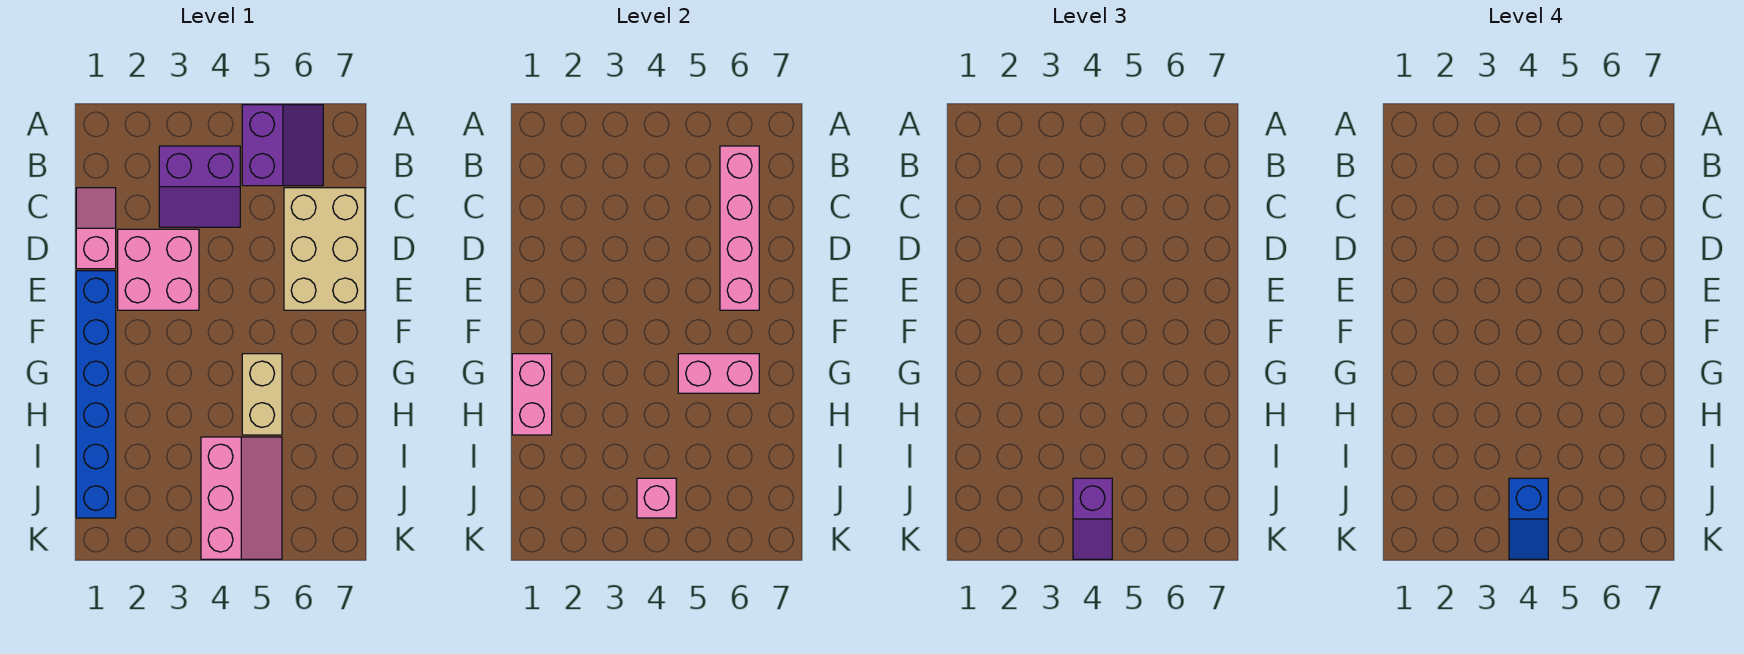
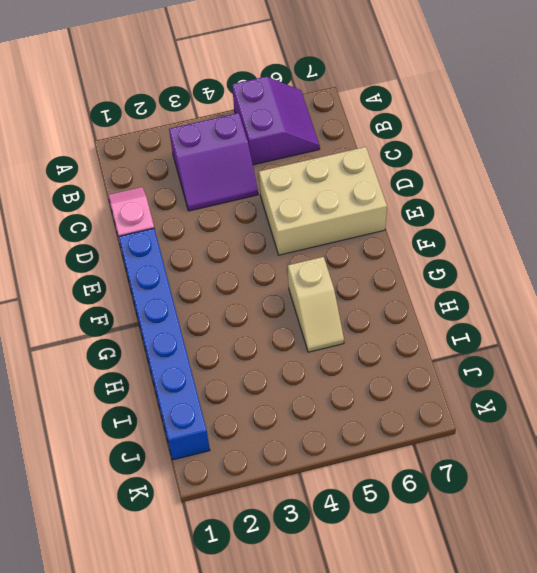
tan brick D5:E7 level 1 -> tan brick C6:E7 level 1
tan slope G5:H5 level 1 top G -> tan brick G5:H5 level 1
none -> pink brick D2:E3 level 1
none -> pink slope I4:K5 level 1 top 4
none -> pink brick B6:E6 level 2

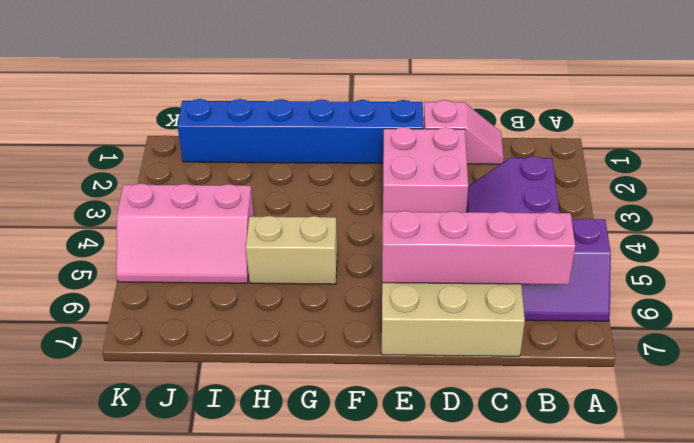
none -> pink brick G1:H1 level 2
none -> pink brick G5:G6 level 2
none -> pink brick J4 level 2

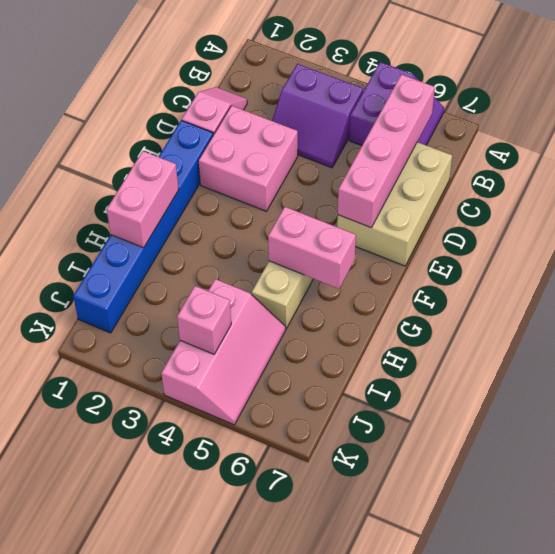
none -> purple slope J4:K4 level 3 top J
none -> blue slope J4:K4 level 4 top J

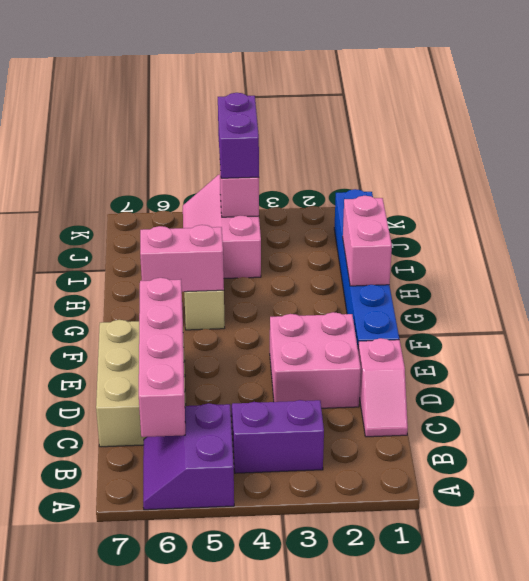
purple brick J4:K4 level 3 -> purple slope J4:K4 level 3 top J
none -> blue slope J4:K4 level 4 top J

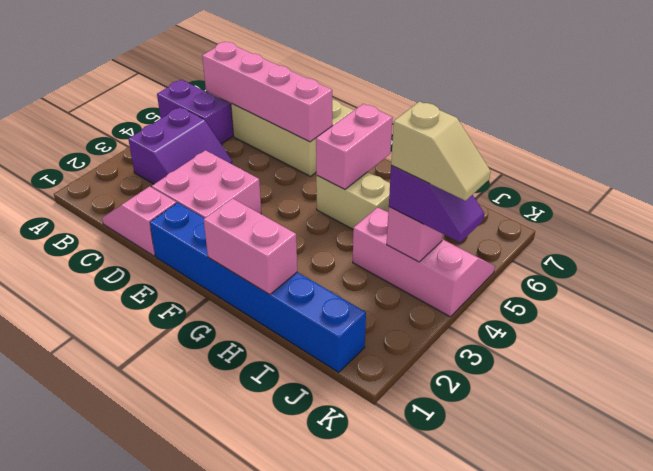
tan slope J4:K4 level 4 top J -> blue slope J4:K4 level 4 top J

